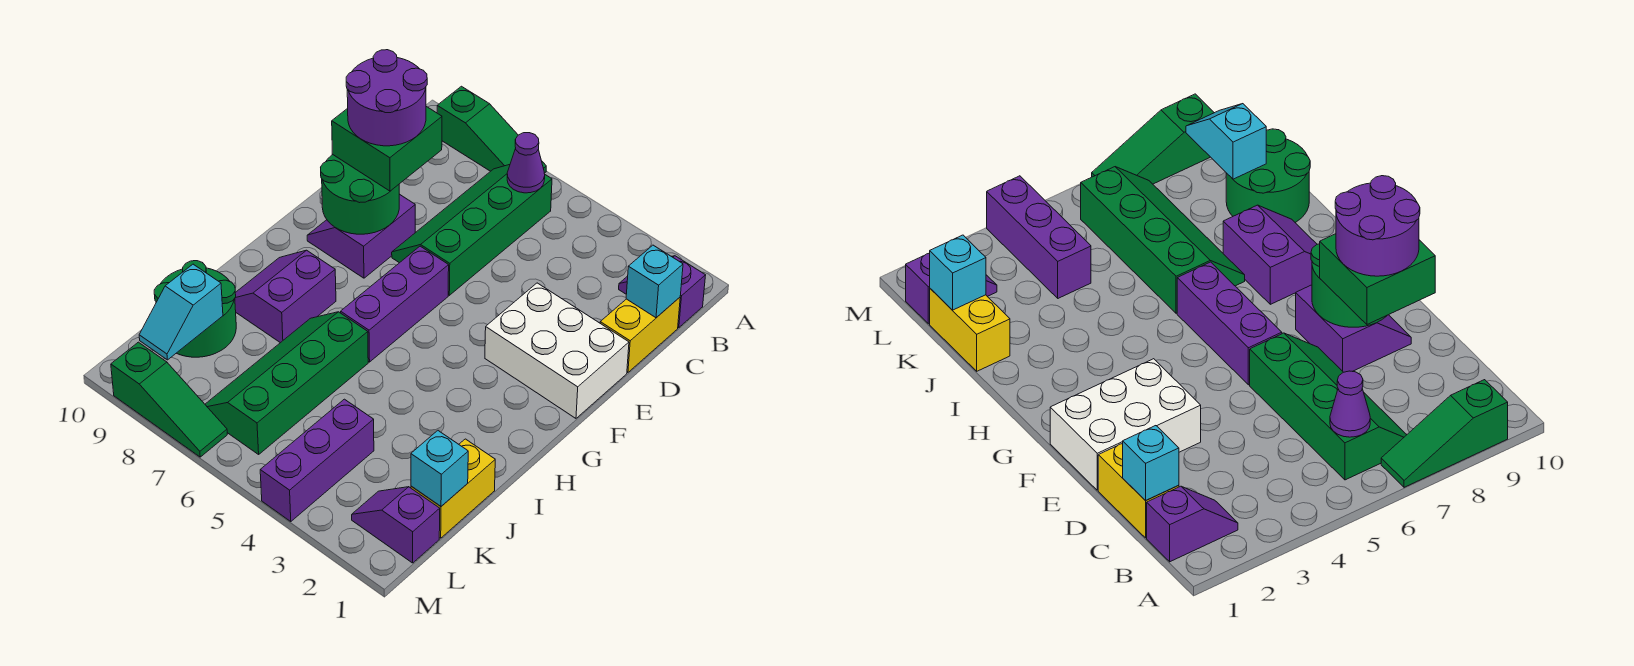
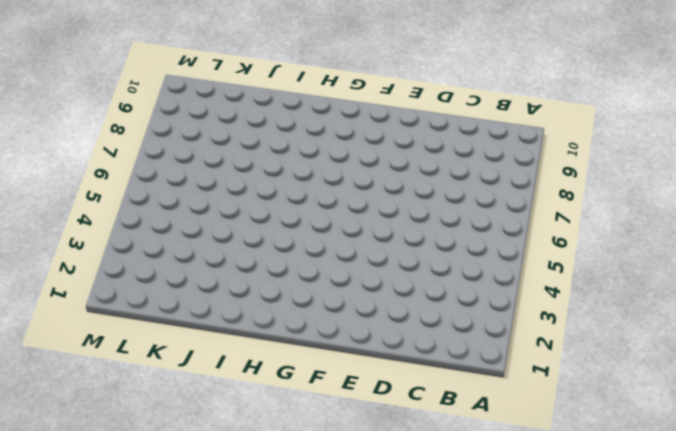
none -> green slope A7:A9 level 1 top 9
none -> purple slope B1:B2 level 1 top 1
none -> green slope B6:E7 level 1 top 6

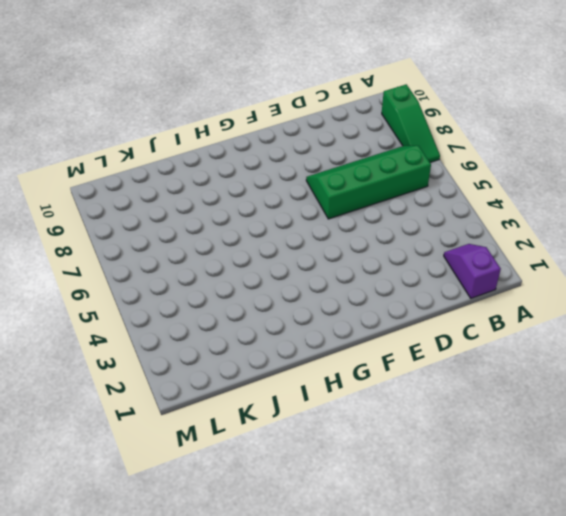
none -> yellow brick C1:D1 level 1
none -> white brick E1:F3 level 1
none -> purple slope E8:F9 level 1 top 8

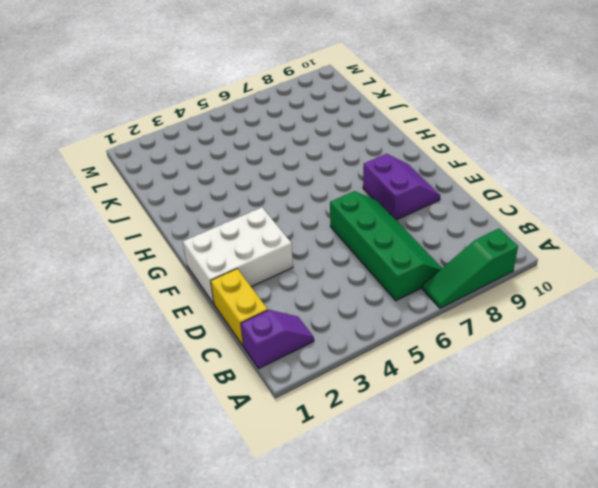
none -> purple brick F6:H6 level 1
none -> purple slope H8:I9 level 1 top 8
none -> green slope I6:L7 level 1 top 6

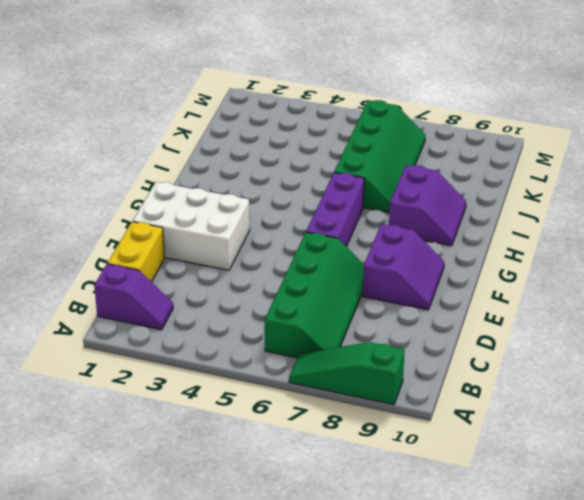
none -> yellow brick J1:K1 level 1
none -> green round brick J9:K10 level 1
none -> purple brick K4:M4 level 1

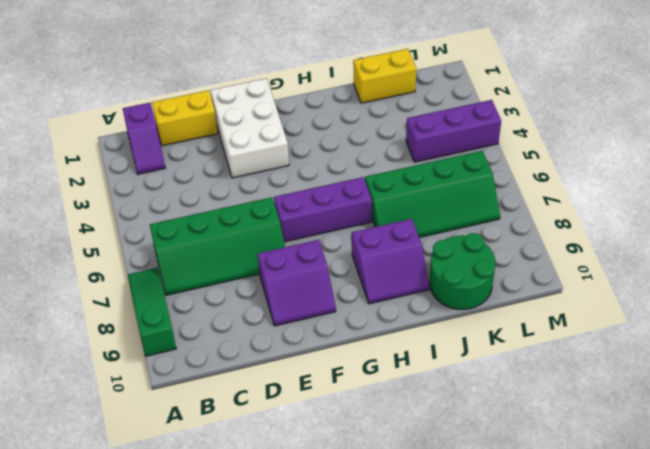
none -> purple slope L1:L2 level 1 top 1
none -> green slope M7:M9 level 1 top 9
none -> purple cone B6 level 2

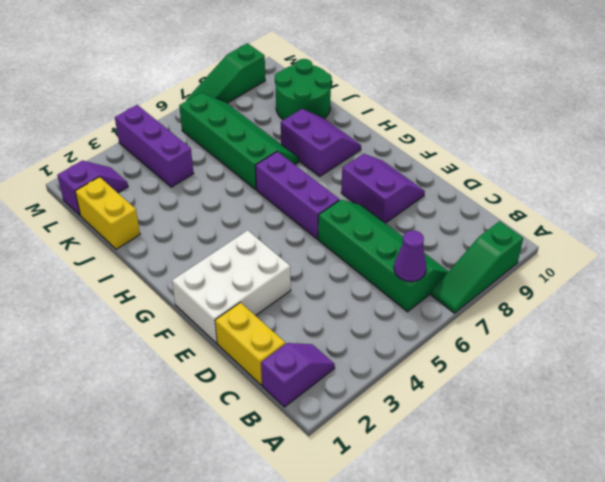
none -> cyan brick C1 level 2
none -> green round brick E8:F9 level 2
none -> cyan brick K1 level 2

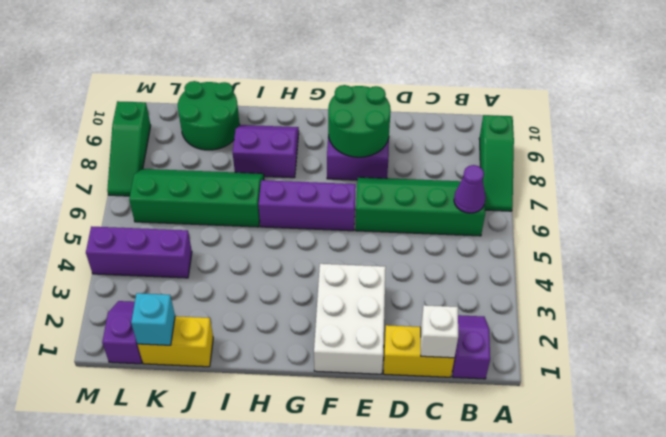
white brick C1 level 2 -> cyan brick C1 level 2
none -> cyan slope K9:L9 level 2 top K
none -> green brick D8:E9 level 3
none -> purple round brick D8:E9 level 4

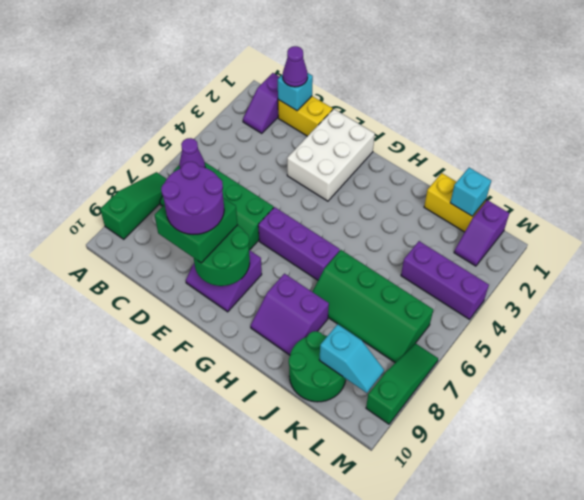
purple cone C1 level 3 -> none

